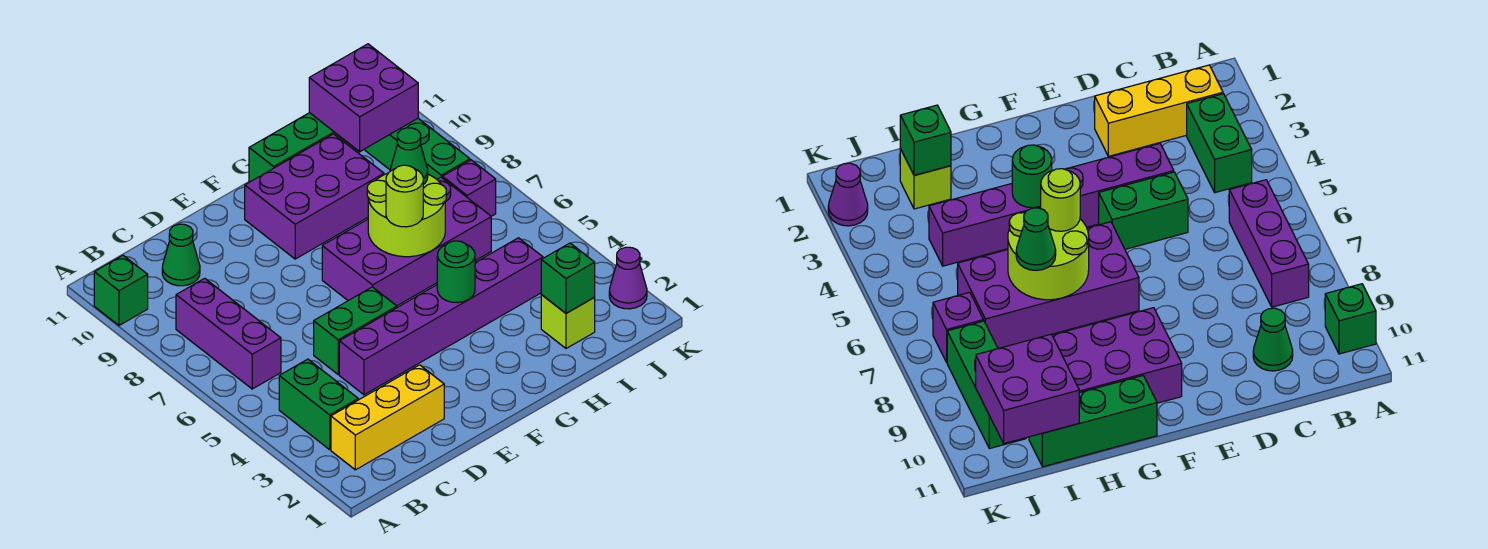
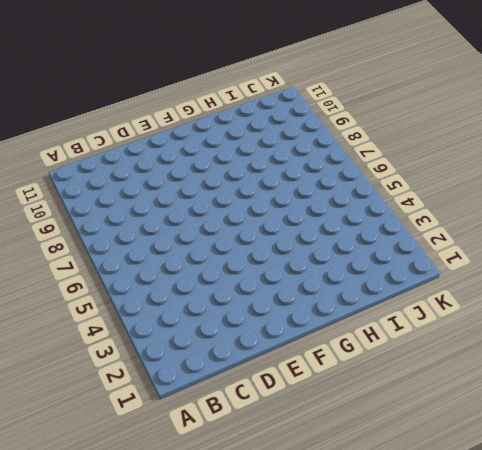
none -> green brick A10 level 1
none -> yellow brick B2:D2 level 1
none -> green brick B3:B4 level 1

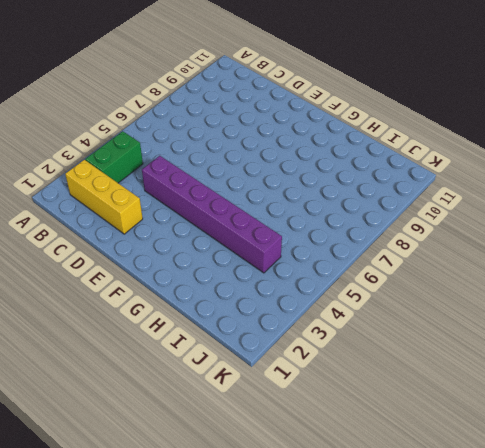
none -> green brick A10 level 1
none -> purple brick B6:B8 level 1
none -> green cone C10 level 1

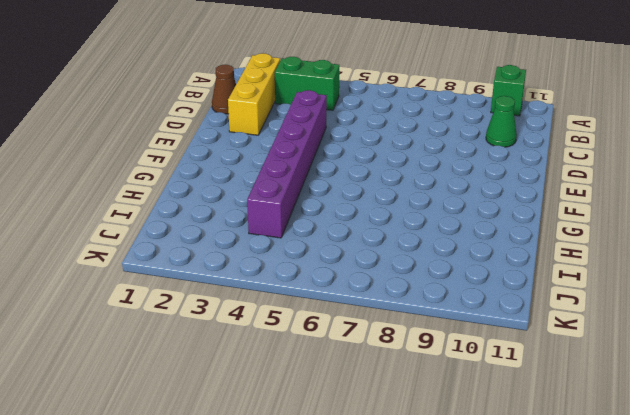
brown cone C1 level 1 -> none
none -> purple brick B6:B8 level 1
none -> green brick D5:E5 level 1
none -> purple brick F6:I7 level 1

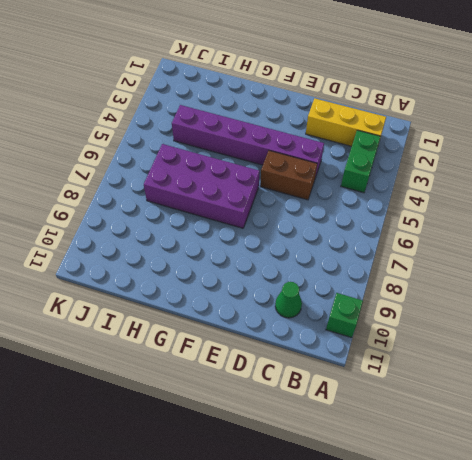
brown brick D5:E5 level 1 -> green brick D5:E5 level 1
none -> purple brick B6:B8 level 1
none -> purple brick F9:H10 level 1
none -> green brick G11:I11 level 1

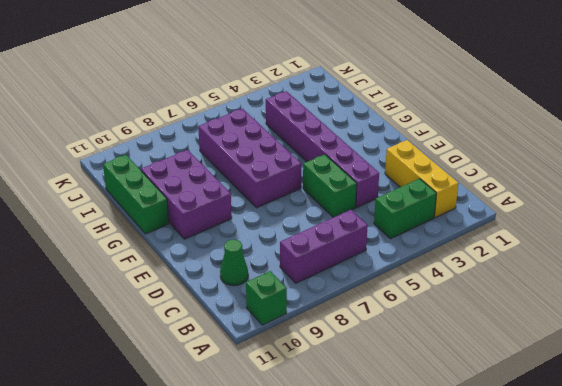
none -> lime brick I2 level 1
none -> purple brick J7 level 1
none -> green brick J8:J10 level 1

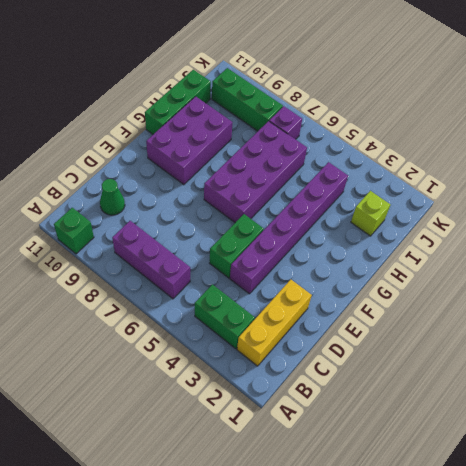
none -> purple cone K2 level 1
none -> green round brick G4 level 2
none -> lime round brick G6:H7 level 2

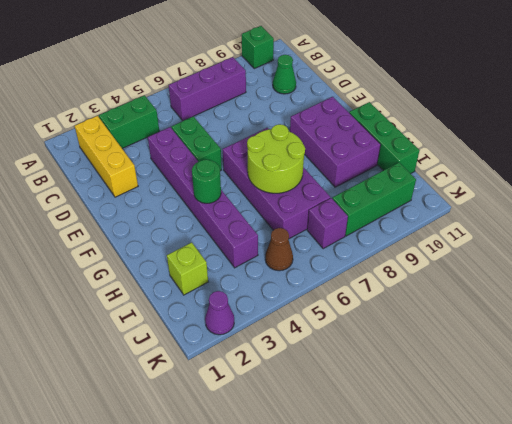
brown cone J5 level 1 -> none
none -> green brick I2 level 2
none -> purple brick I10:J11 level 2
none -> lime round brick G6 level 3

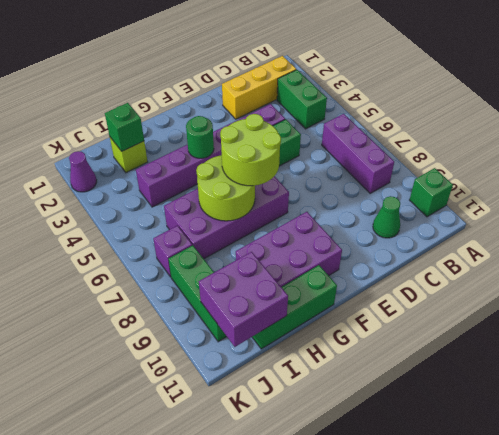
lime round brick F6:G7 level 3 -> lime round brick G6 level 3
none -> green cone H7 level 3

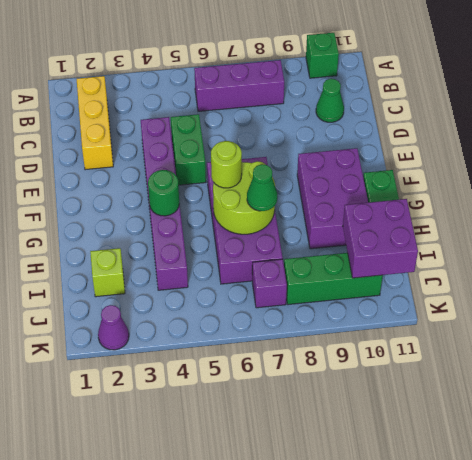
none -> green brick B3:B4 level 1
none -> green brick I2 level 2

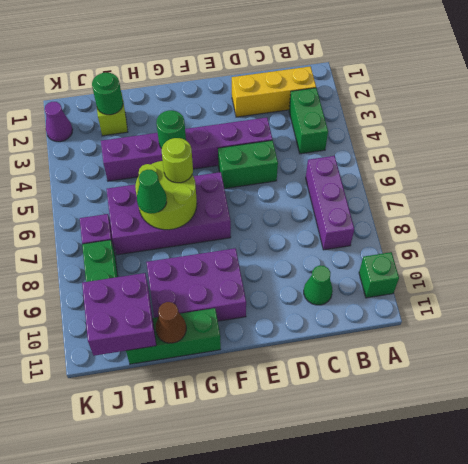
brown cone H11 level 2 -> none
green round brick I2 level 2 -> green brick I2 level 2

